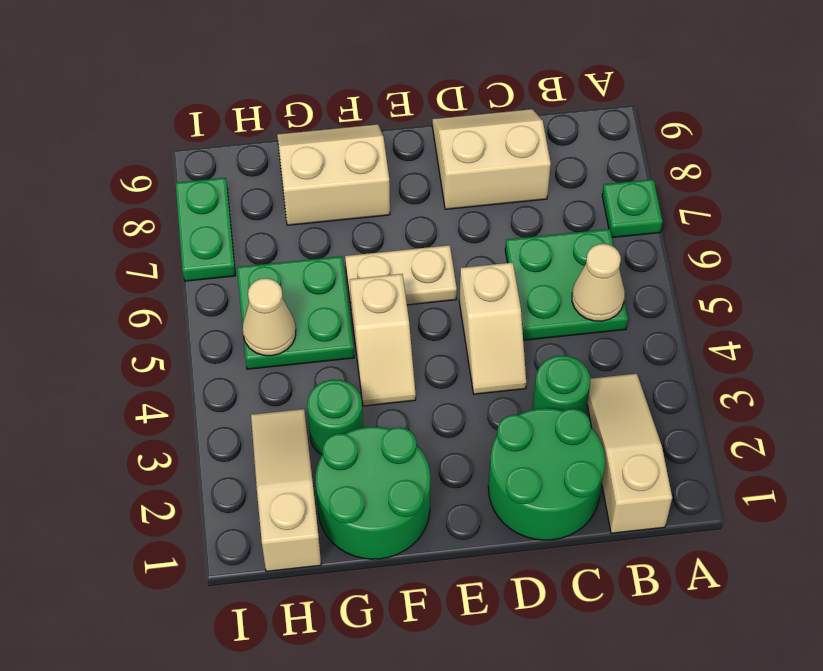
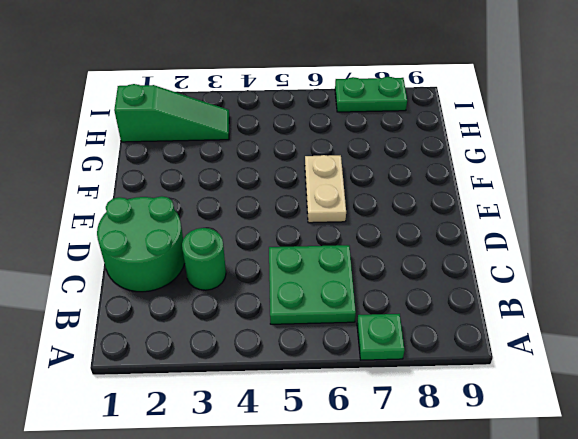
green slope H1:H3 level 1 top 1 -> tan slope H1:H3 level 1 top 1
none -> tan slope B1:B3 level 1 top 1
none -> tan slope C8:D9 level 1 top 8
none -> tan slope D4:D5 level 1 top 5

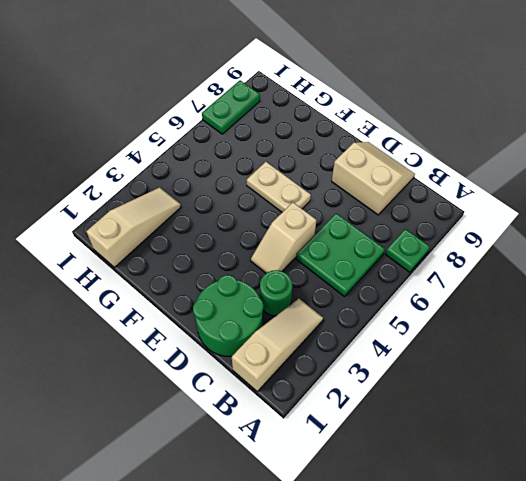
none -> green round brick F1:G2 level 1
none -> tan slope F4:F5 level 1 top 5
none -> tan slope F8:G9 level 1 top 8

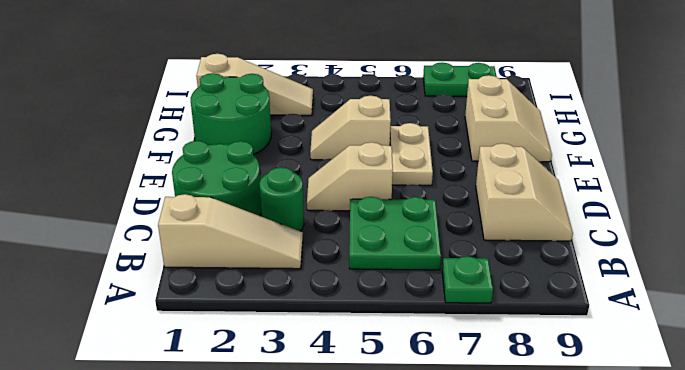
none -> green round brick G3 level 1
none -> green plate G5:H6 level 1
none -> tan cone B5 level 2

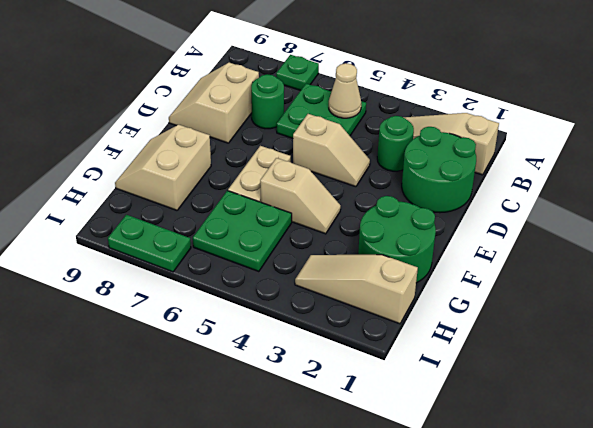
green round brick C7 level 1 -> green round brick G3 level 1
none -> tan cone H5 level 2

